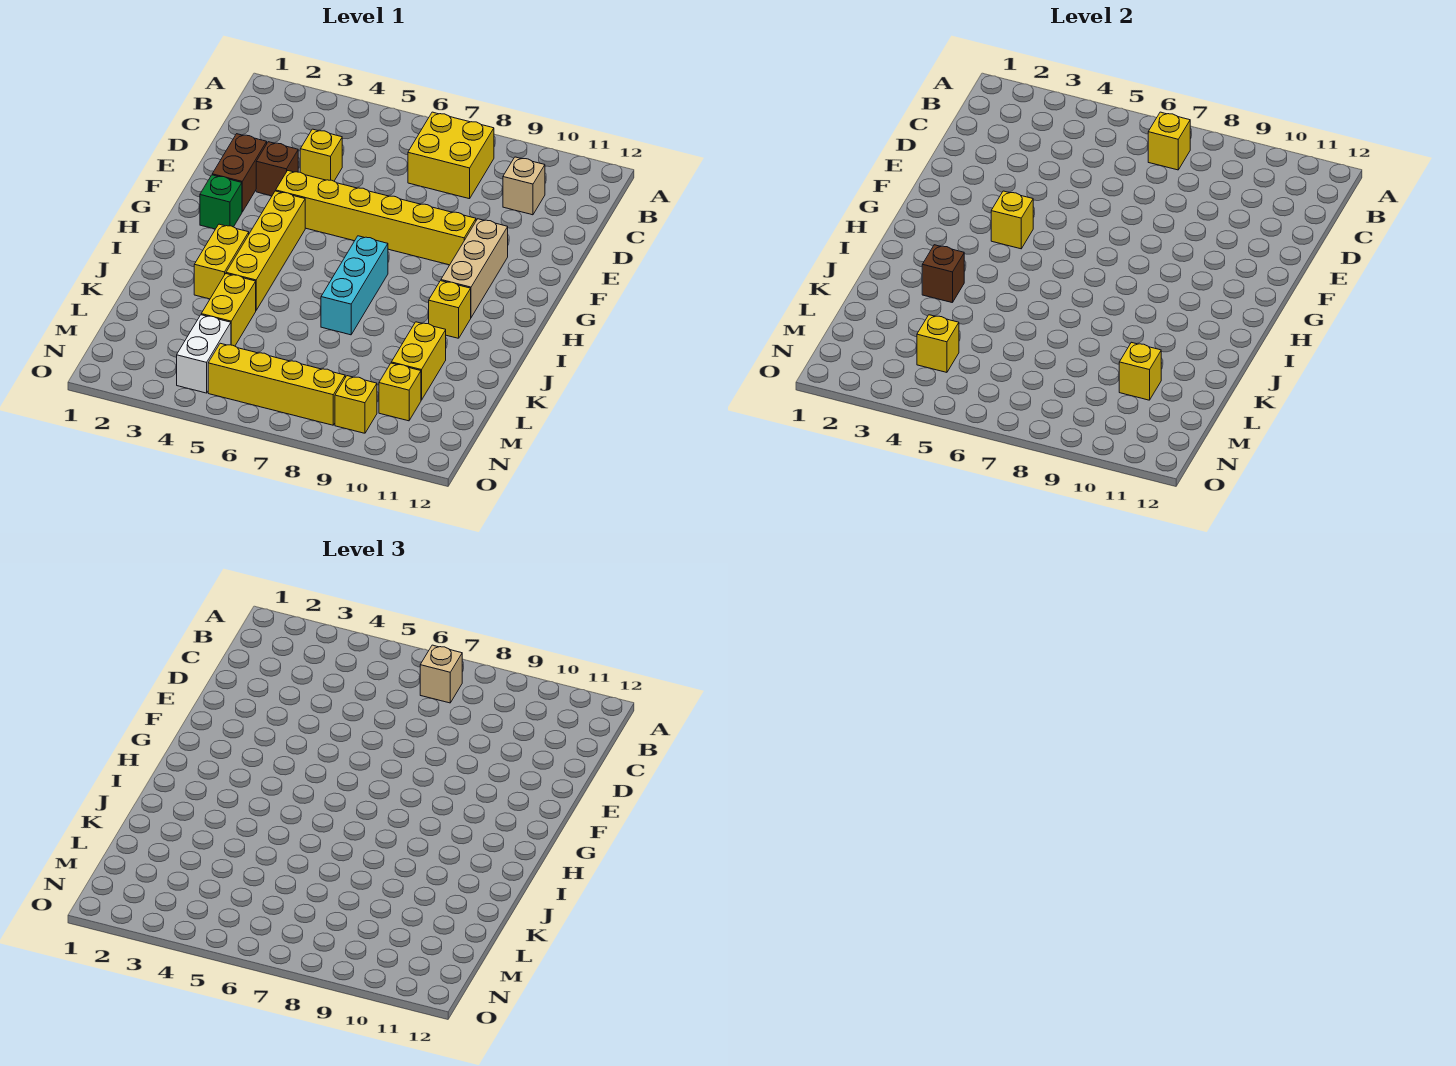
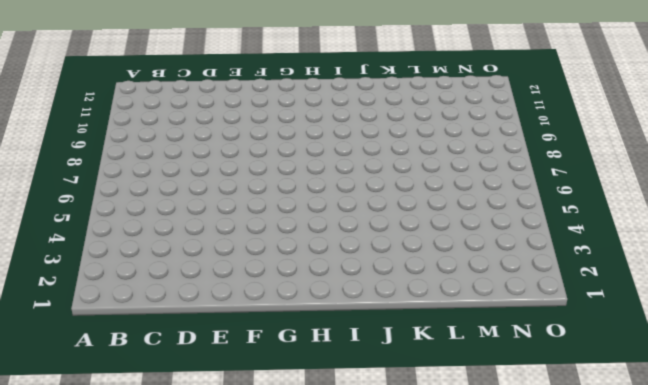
none -> yellow brick B7:C8 level 1
none -> tan brick C10 level 1
none -> yellow brick D4 level 1

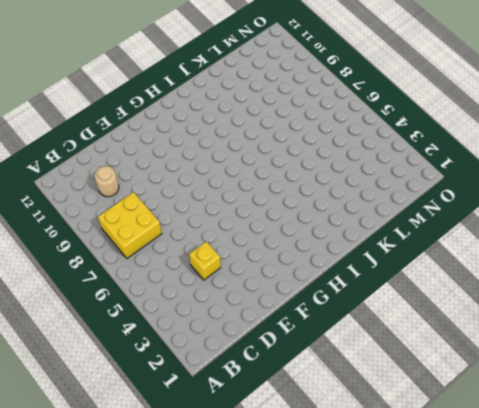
tan round brick C10 level 1 -> tan brick C10 level 1
none -> brown brick E2:F2 level 1
none -> brown brick E3 level 1
none -> yellow brick F4:F9 level 1

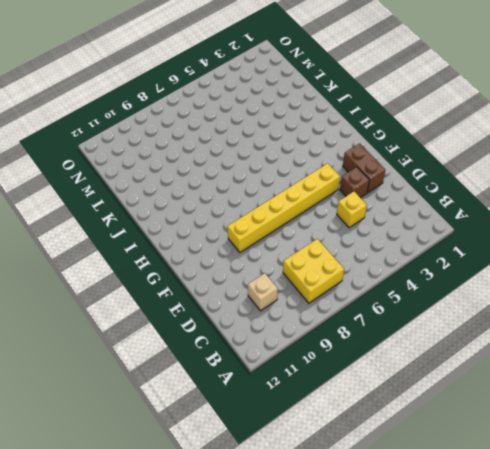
none -> tan brick F10:H10 level 1
none -> green brick G2 level 1
none -> yellow brick G4:J4 level 1

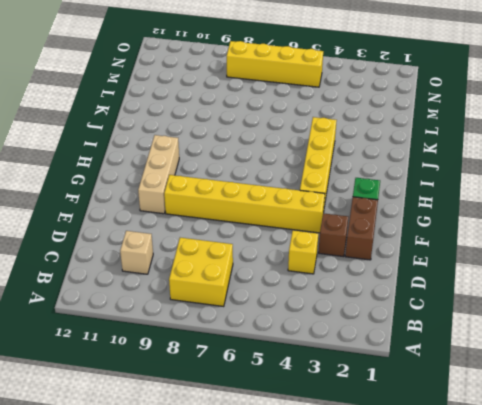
none -> cyan brick H7:J7 level 1
none -> yellow brick I3:J3 level 1
none -> yellow brick I10 level 1

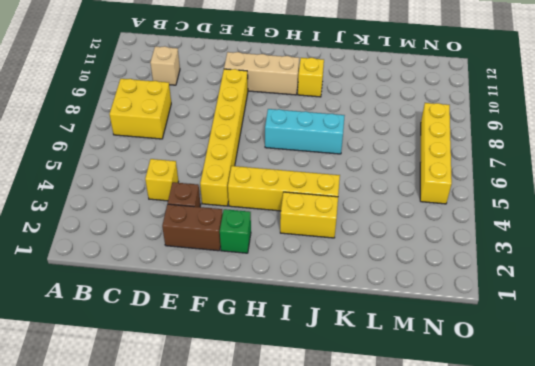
none -> yellow brick K4:L4 level 1
none -> yellow brick K10:L10 level 1
none -> white brick M4:N4 level 1

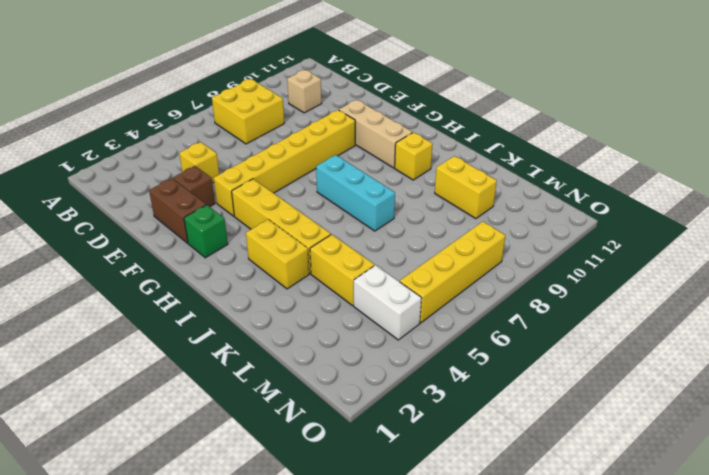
none -> yellow brick M10 level 1
none -> yellow brick N9 level 1
none -> yellow brick B7 level 2

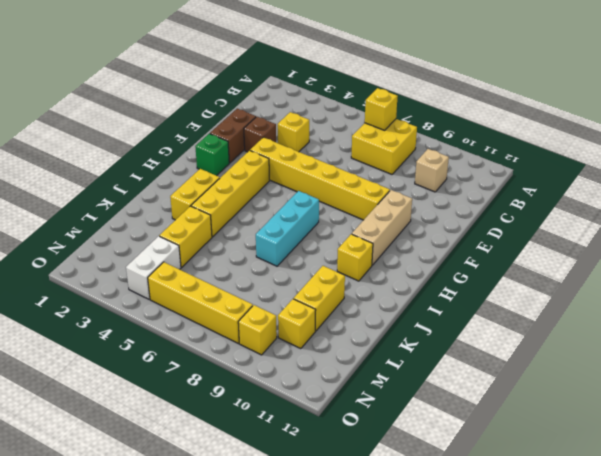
none -> yellow brick G4 level 2
none -> brown brick J3 level 2
none -> yellow brick L10 level 2

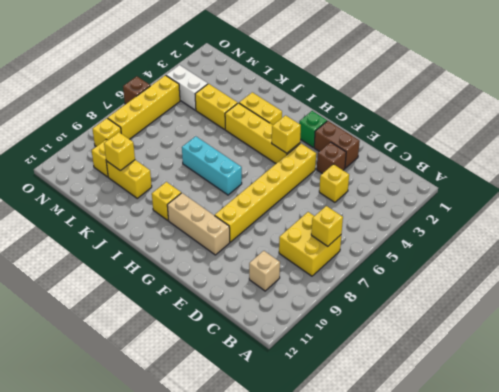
brown brick O6 level 1 -> brown brick J3 level 2
none -> yellow brick M4 level 2
none -> tan brick B7 level 3

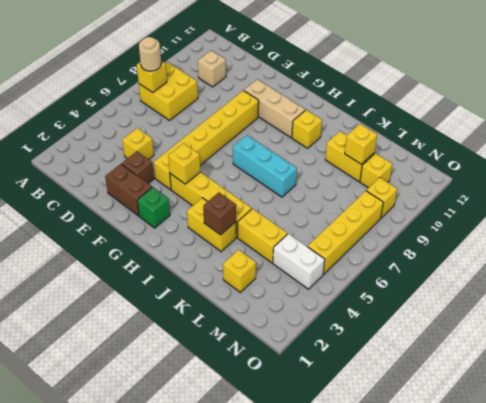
tan round brick B7 level 3 -> tan brick B7 level 3
yellow brick L2 level 1 -> yellow brick M4 level 2

